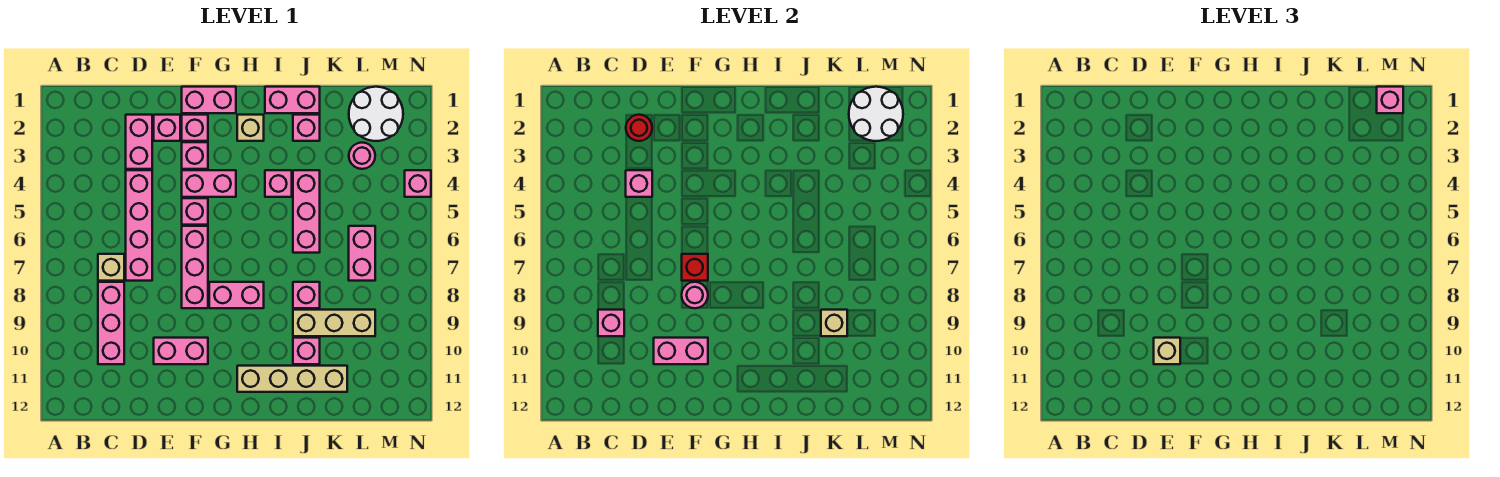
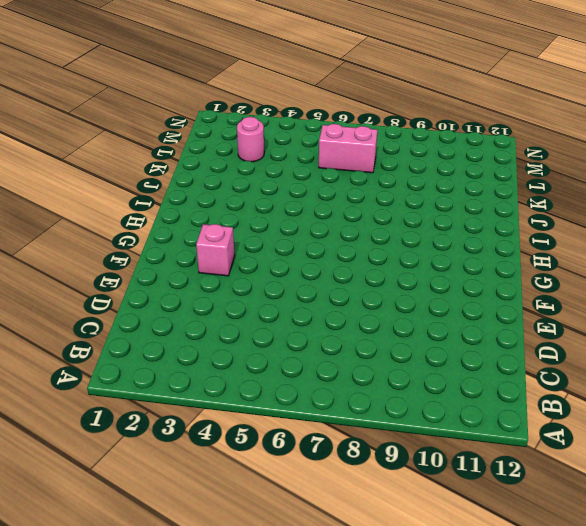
none -> tan brick C7 level 1
none -> pink brick C8:C10 level 1
none -> pink brick D2:D3 level 1
none -> pink brick D4:D7 level 1

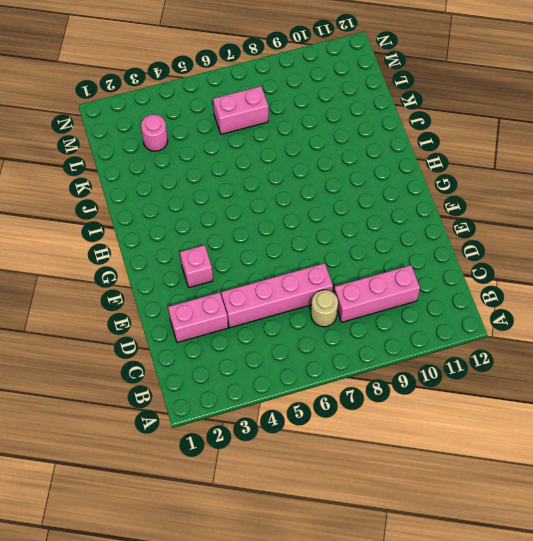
tan round brick C7 level 1 -> tan brick C7 level 1
none -> pink brick E2 level 1
none -> pink brick E10:F10 level 1
none -> pink brick F1:G1 level 1
none -> pink brick F2 level 1

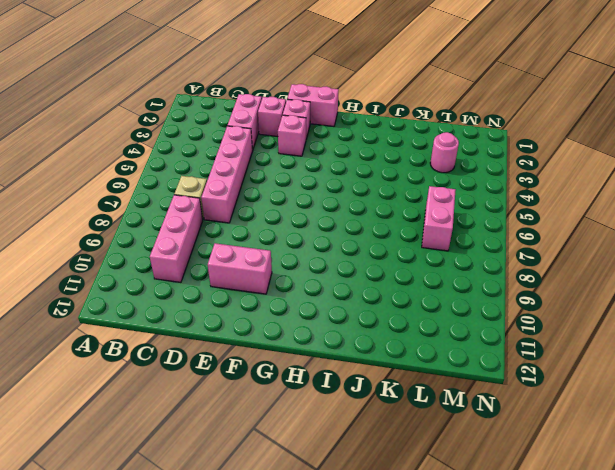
none -> pink brick F4:G4 level 1
none -> pink brick F5 level 1
none -> pink brick F6:F8 level 1
none -> pink brick G8:H8 level 1

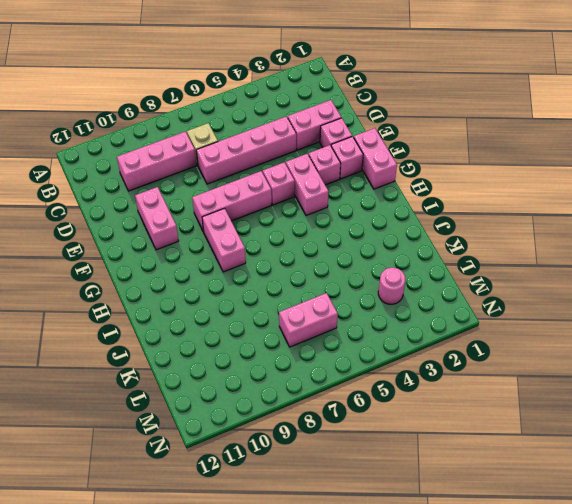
none -> tan brick H2 level 1
none -> tan brick H11:K11 level 1
none -> pink brick I1:J1 level 1
none -> pink brick I4 level 1

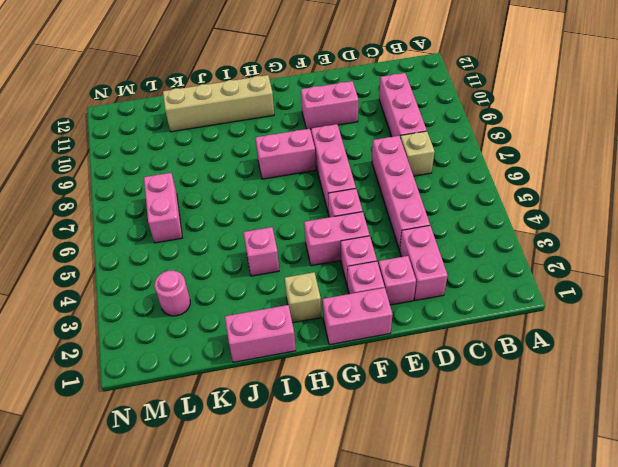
none -> pink brick J2 level 1
none -> pink brick J4:J6 level 1
none -> pink brick J8 level 1
none -> tan brick J9:L9 level 1

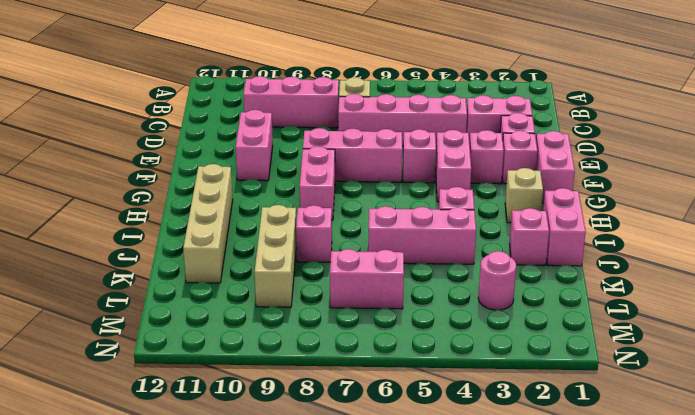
none -> pink brick J10 level 1
none -> white round brick L1:M2 level 1
none -> pink brick N4 level 1
none -> pink brick C9 level 2

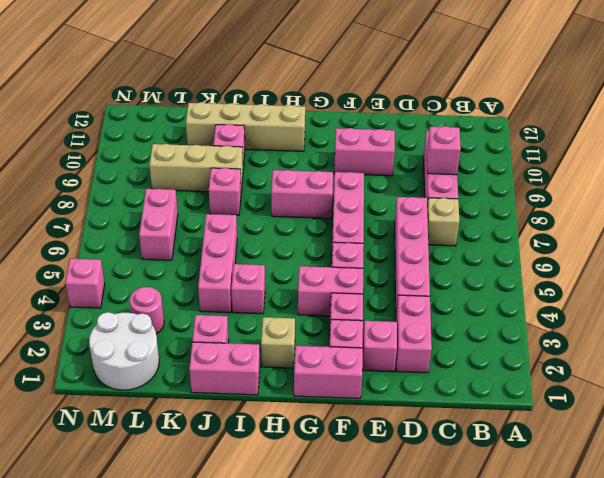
none -> red round brick D2 level 2
none -> pink brick D4 level 2
none -> pink brick E10:F10 level 2
none -> red brick F7 level 2

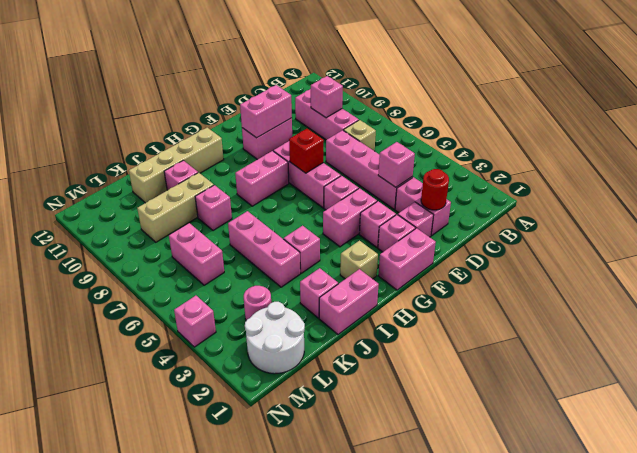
none -> pink round brick F8 level 2
none -> tan brick K9 level 2
none -> white round brick L1:M2 level 2
none -> tan brick E10 level 3

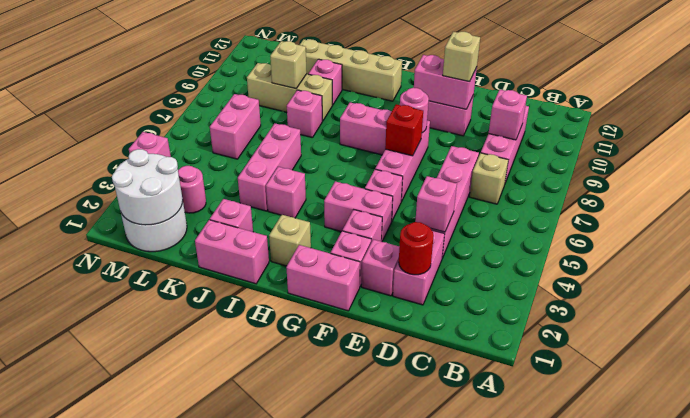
none -> pink brick M1 level 3

